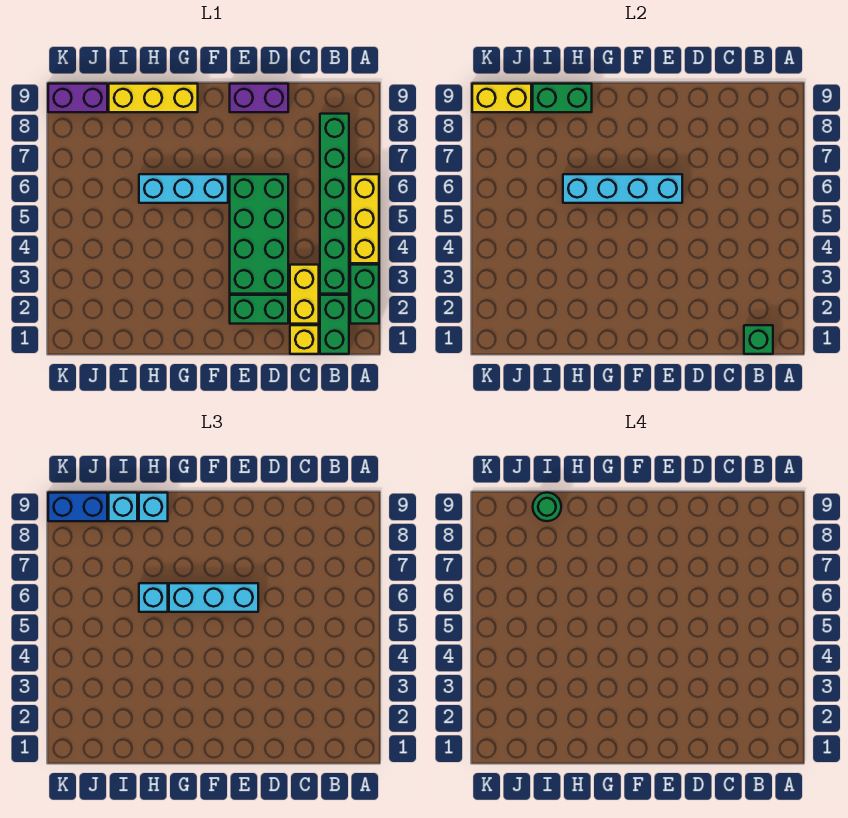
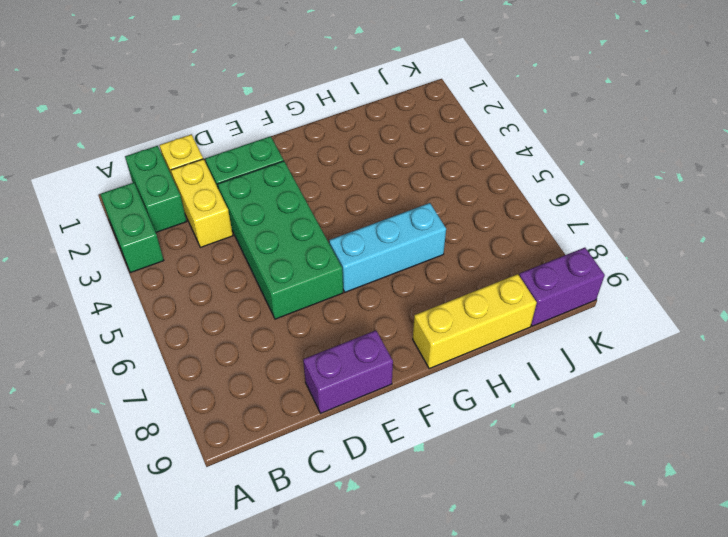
none -> yellow brick A4:A6 level 1
none -> green brick B3:B8 level 1
none -> green brick B1 level 2

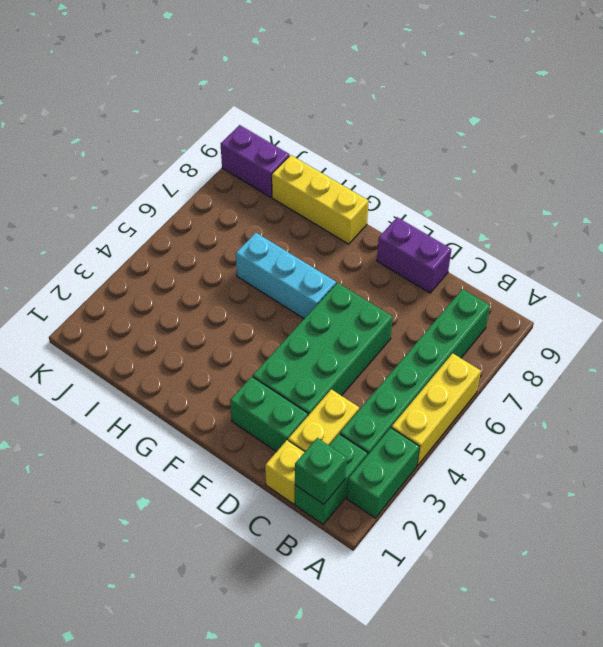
none -> cyan brick E6:H6 level 2
none -> green brick H9:I9 level 2
none -> yellow brick J9:K9 level 2

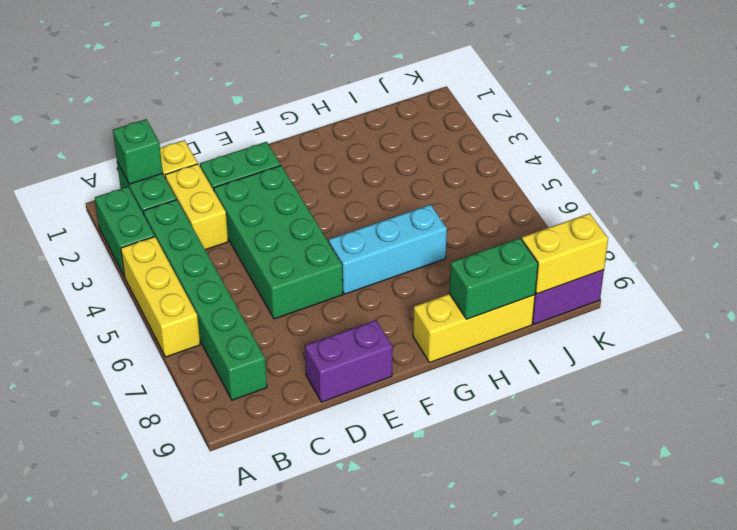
none -> cyan brick E6:H6 level 2
none -> cyan brick E6:G6 level 3
none -> cyan brick H6 level 3

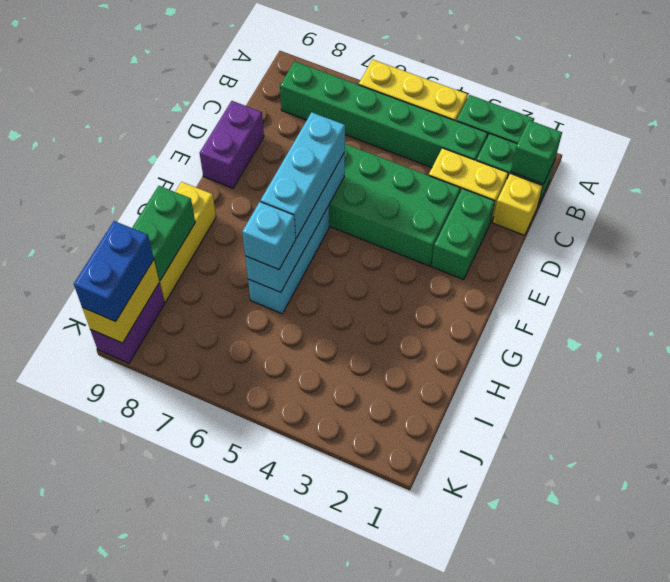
none -> cyan brick H9 level 3
none -> cyan brick I9 level 3
none -> green round brick I9 level 4

